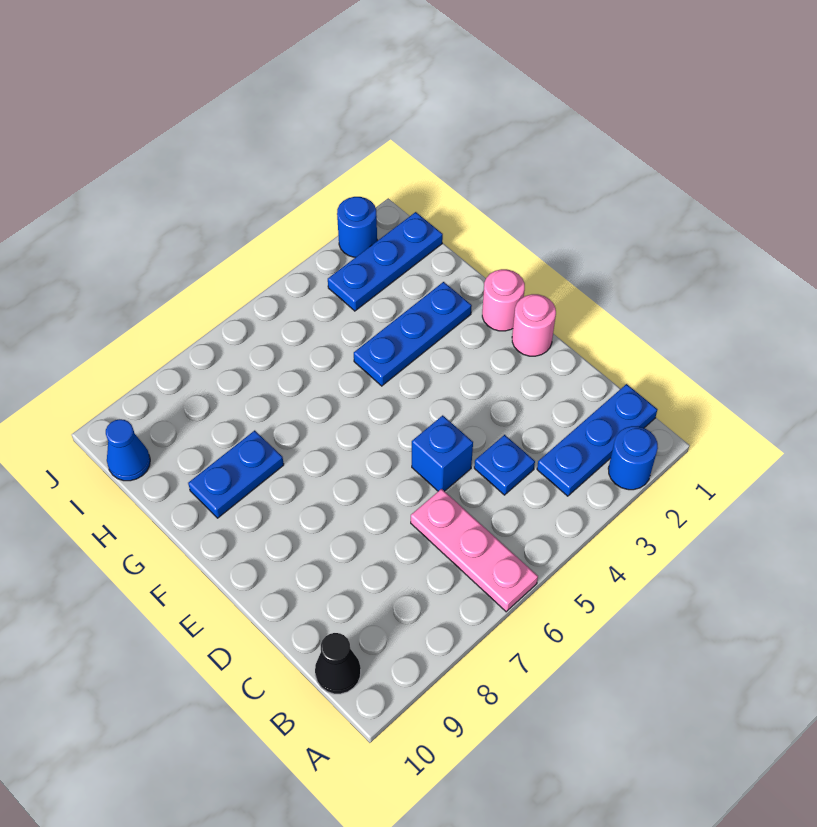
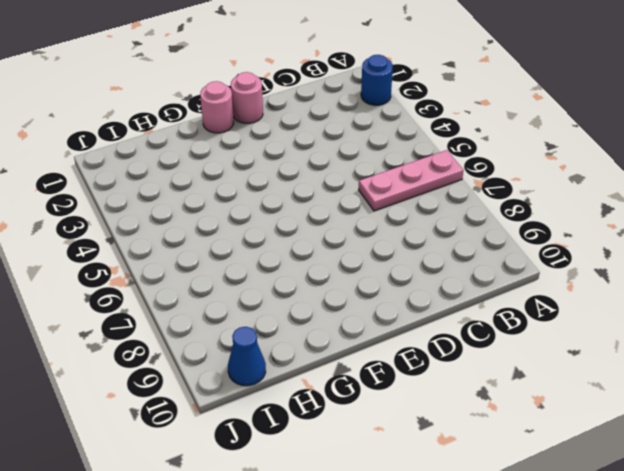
none -> blue plate B1:B3 level 1
none -> black cone B10 level 1
none -> blue plate C4 level 1

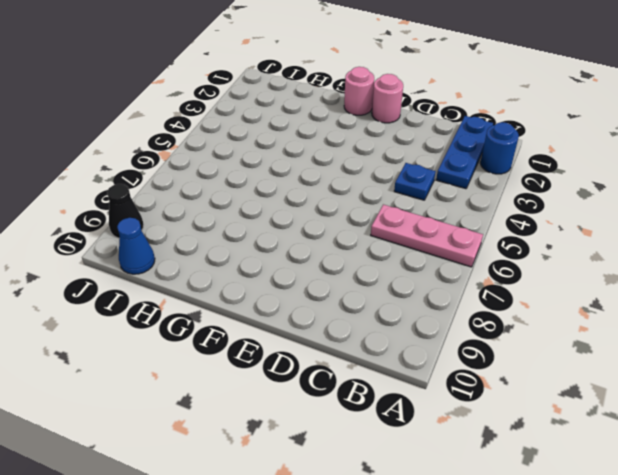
black cone J9 level 1 -> black cone B10 level 1
none -> blue brick D5 level 1
none -> blue plate G2:G4 level 1
none -> blue plate G8:G9 level 1

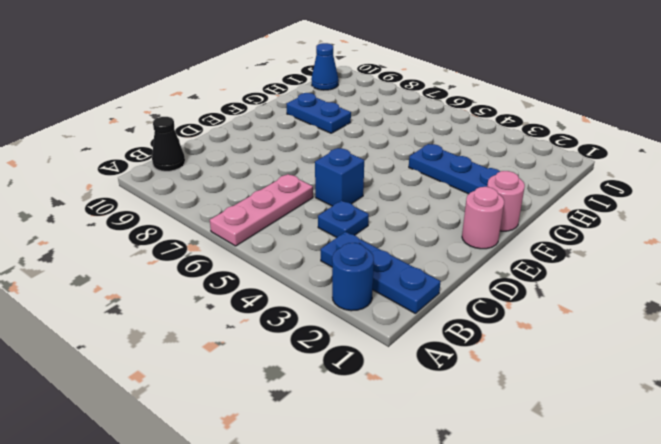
none -> blue plate I1:I3 level 1
none -> blue round brick J2 level 1

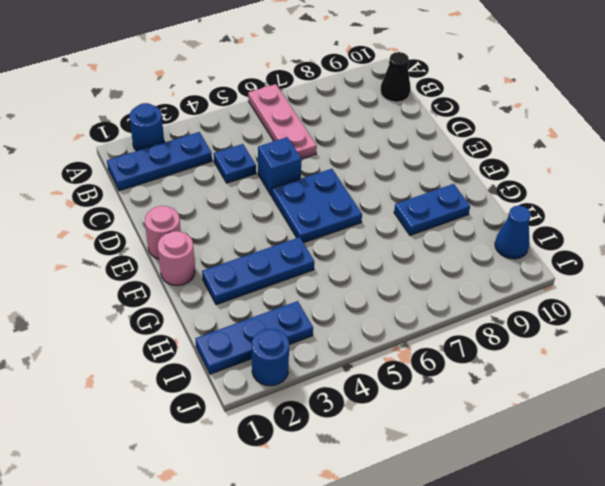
blue plate E5:F6 level 1 -> none

